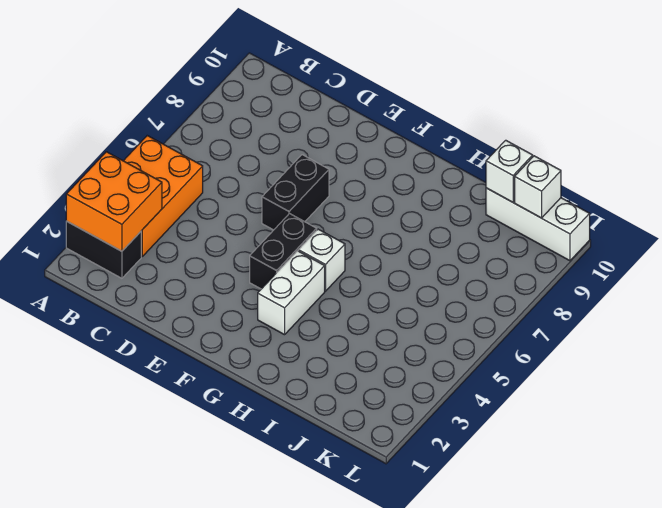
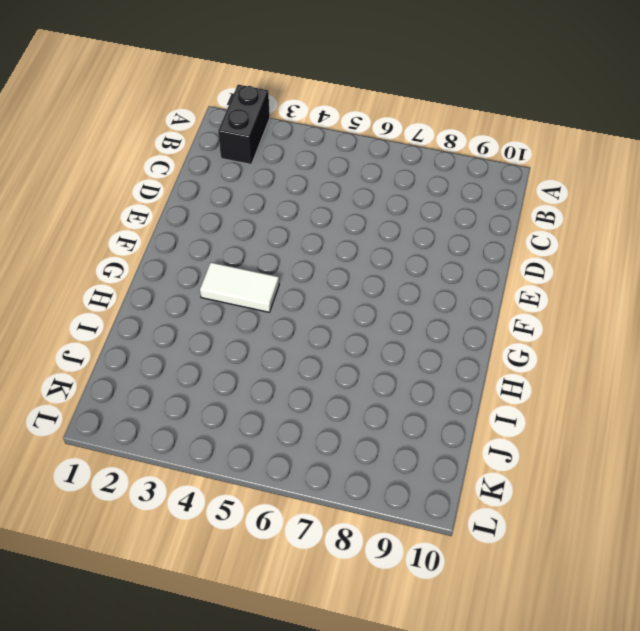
white tile G3:G4 level 1 -> white brick G3:G4 level 1
none -> orange brick A3:B5 level 1
none -> black brick E6:E7 level 1

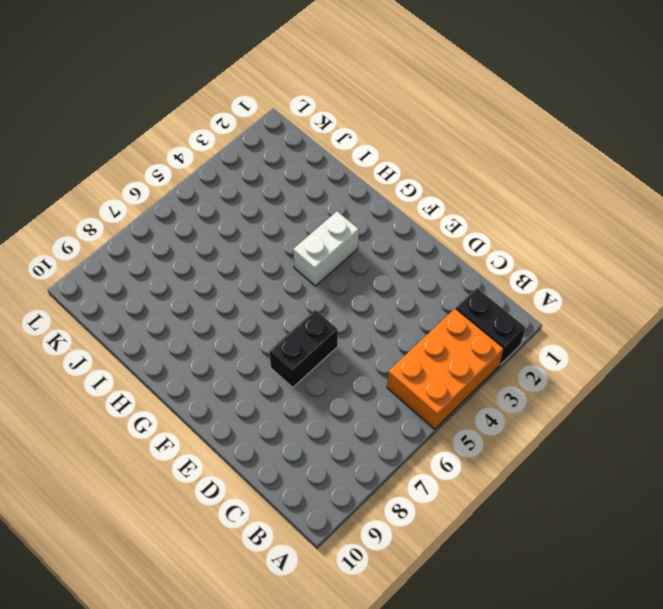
none -> black brick F4:F5 level 1
none -> white brick G5 level 1

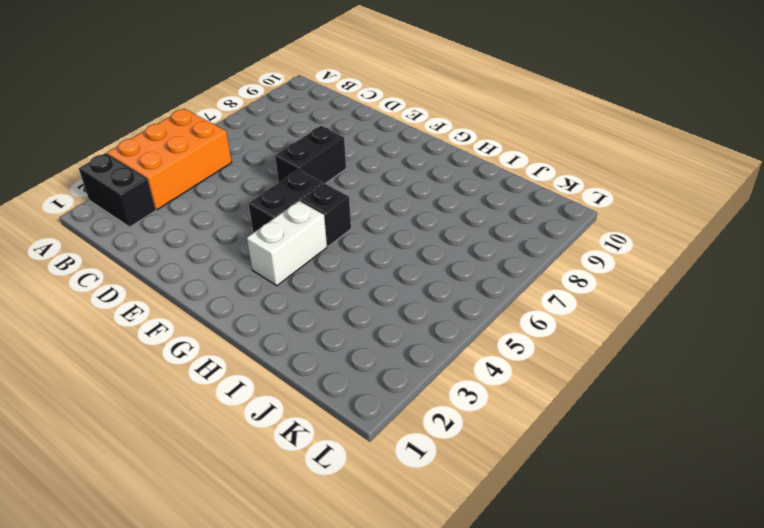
black brick G5 level 1 -> white brick G5 level 1
none -> white brick J10:L10 level 1
none -> orange brick A2:B3 level 2

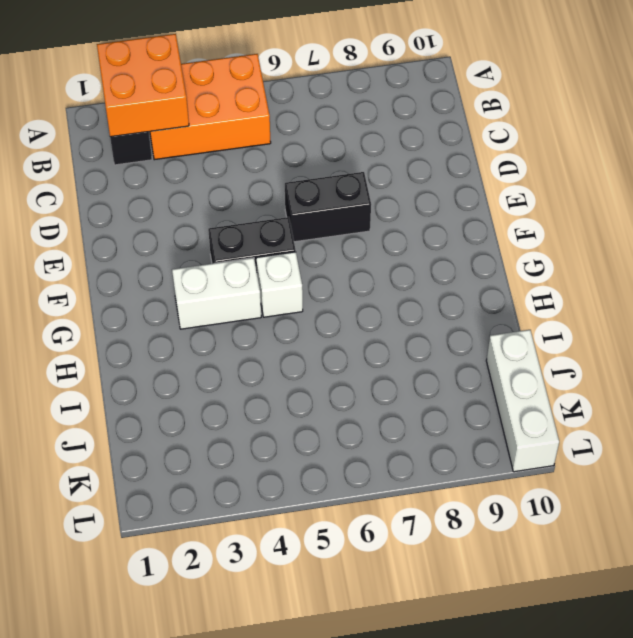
none -> white brick J10 level 2
none -> white brick K10 level 2

